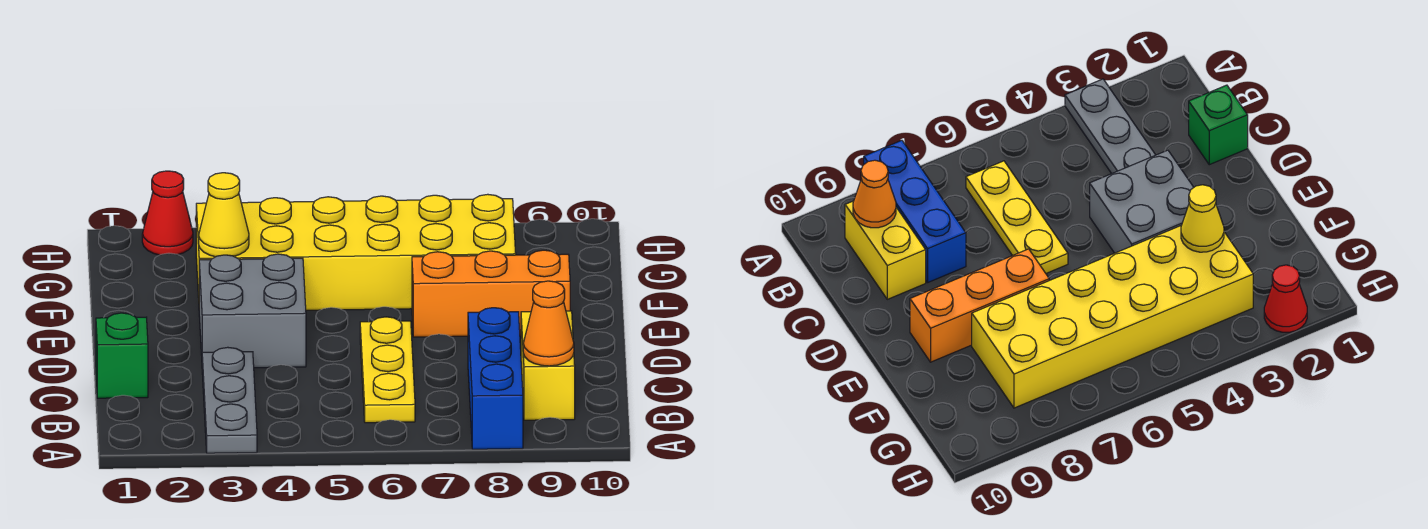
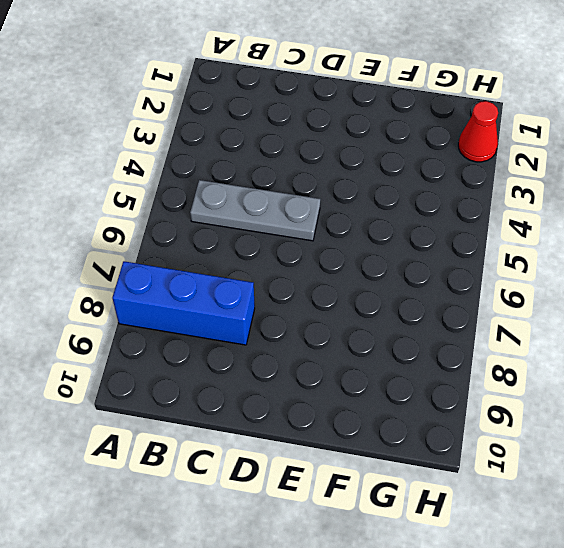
grey plate B5:D5 level 1 -> grey plate A3:C3 level 1
none -> yellow plate B6:D6 level 1
none -> yellow brick B9:C9 level 1

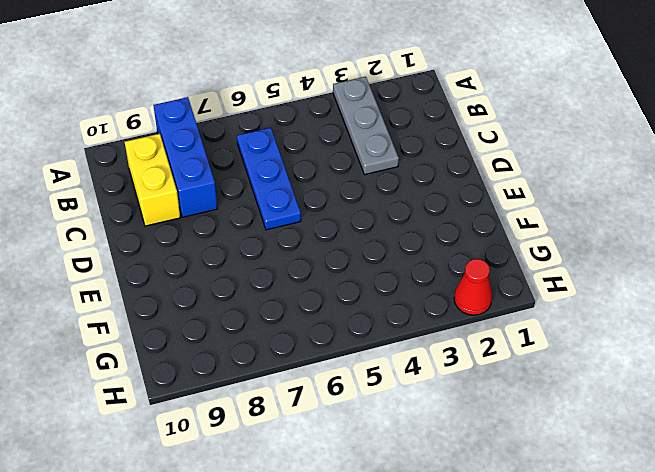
blue plate B6:D6 level 1 -> yellow plate B6:D6 level 1
none -> green brick C1 level 1
none -> grey brick D3:E4 level 1

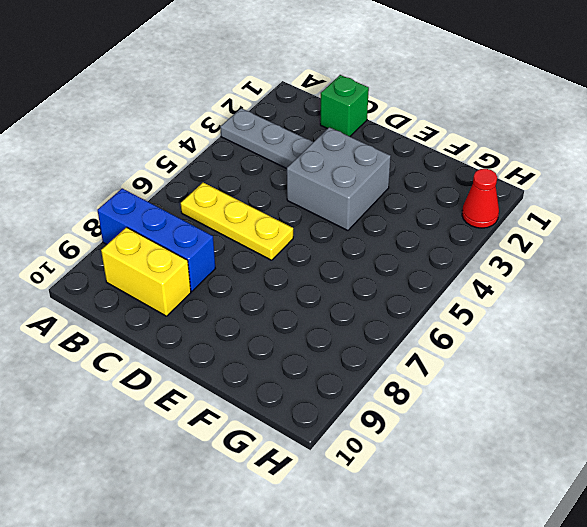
none -> orange brick E7:E9 level 1
none -> yellow brick F3:G8 level 1

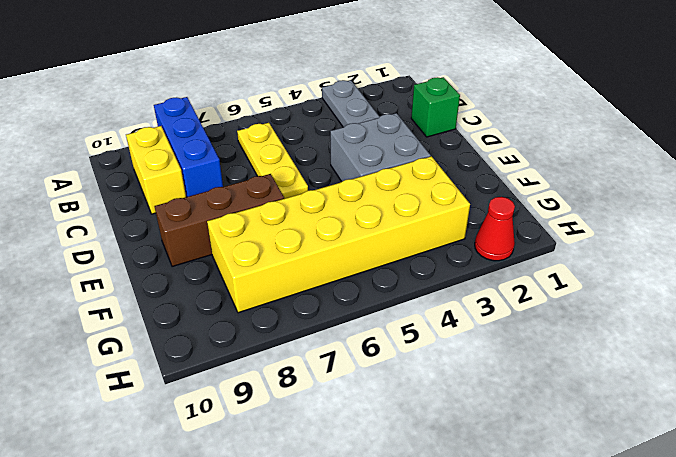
brown brick E7:E9 level 1 -> orange brick E7:E9 level 1
none -> orange cone B9 level 2
none -> yellow cone F3 level 2

